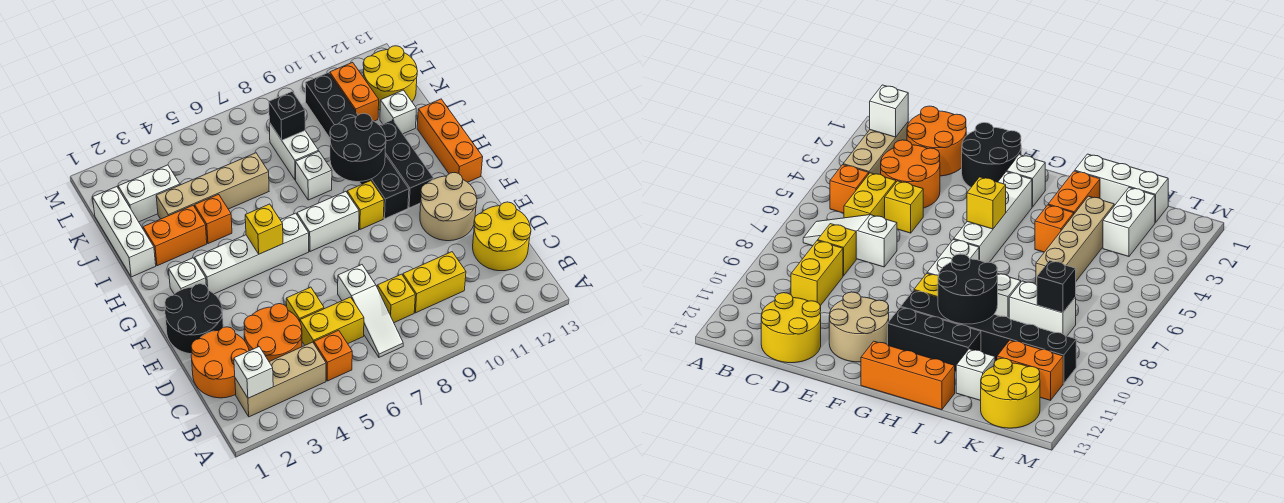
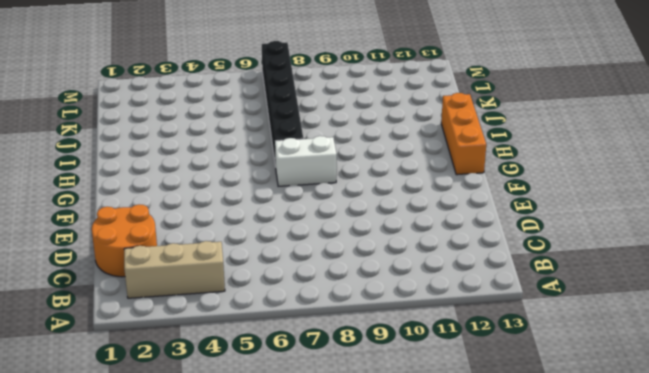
black brick H7:M7 level 1 -> black brick G10:L10 level 1
none -> orange brick B5 level 1
none -> white slope B7:D7 level 1 top D
none -> orange round brick C3:D4 level 1
none -> yellow brick C5:C6 level 1

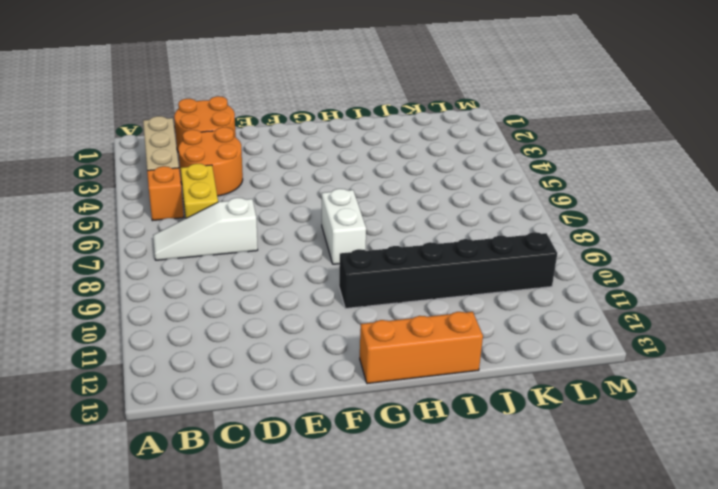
none -> yellow brick C8 level 1
none -> yellow brick C9:C10 level 1
none -> yellow round brick C12:D13 level 1
none -> yellow brick D5 level 1

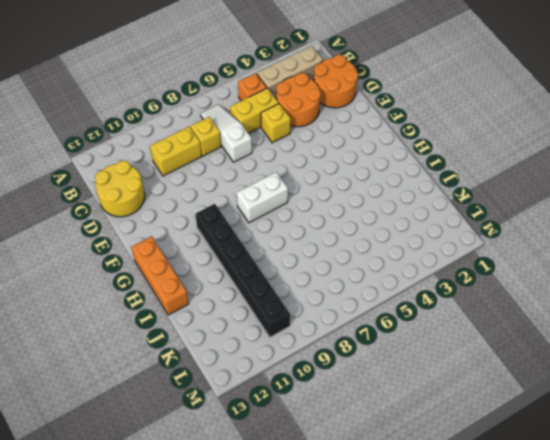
none -> black round brick E1:F2 level 1
none -> tan round brick E11:F12 level 1
none -> white brick G2 level 1
none -> white brick G3:G6 level 1

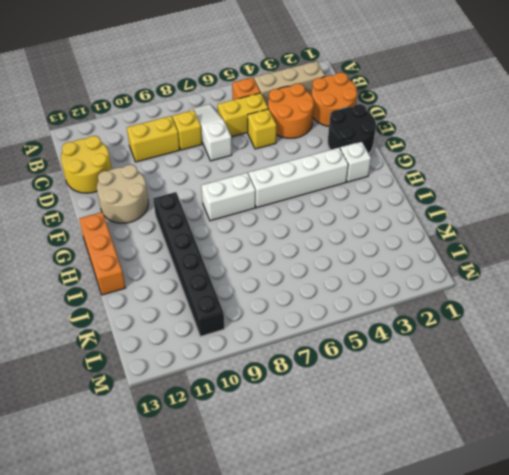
none -> yellow brick G9 level 1
none -> black brick G11:I11 level 1
none -> white brick I1:K1 level 1
none -> orange brick I2:I3 level 1

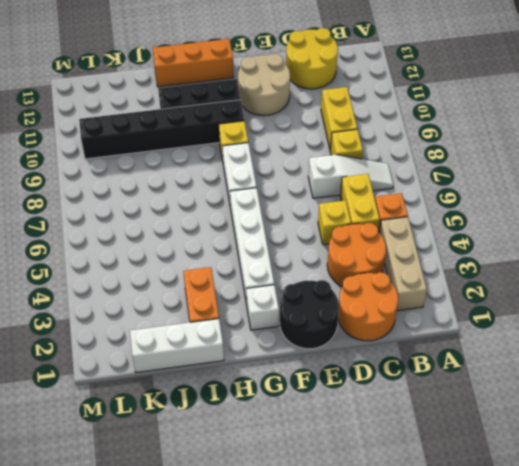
none -> orange brick I4 level 1
none -> white brick I8 level 1
none -> tan brick J3:J6 level 1
none -> white brick J8:K8 level 1

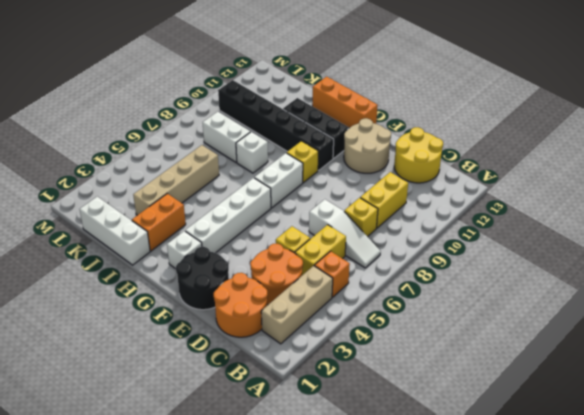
none -> orange brick I4 level 1
none -> white brick J12 level 1
none -> white brick K2:K3 level 1
none -> orange brick K11:L11 level 1

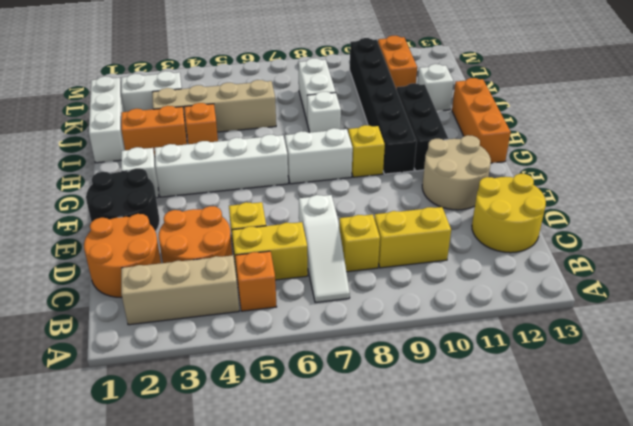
none -> yellow round brick K12:L13 level 1
none -> white brick B2 level 2
none -> yellow brick G5 level 2
none -> black round brick H9:I10 level 2

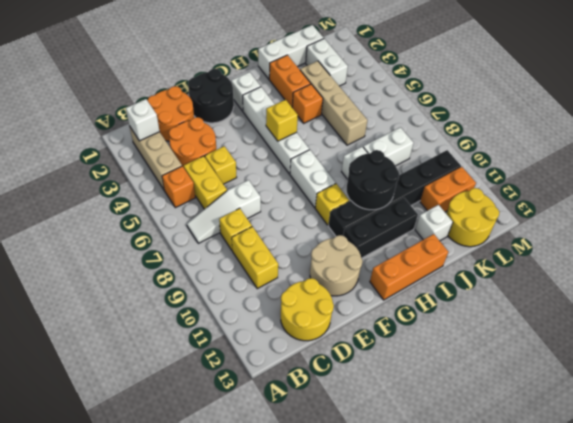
none -> black brick K8 level 2

